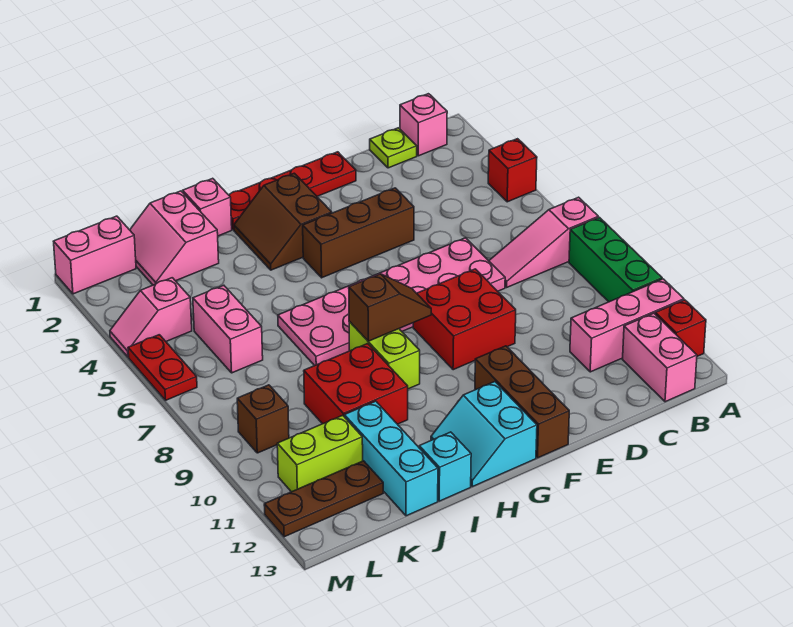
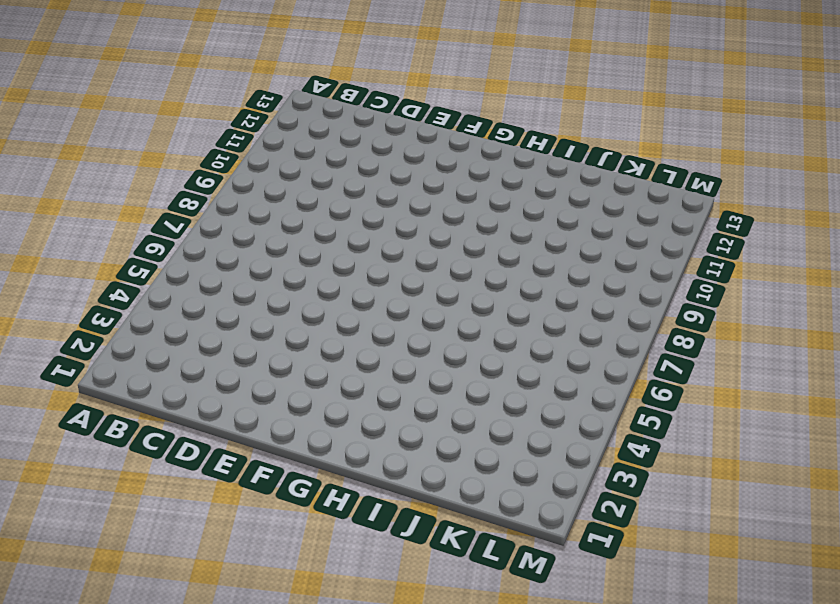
none -> red brick A4 level 1
none -> pink slope A7:C7 level 1 top A
none -> green brick A8:A10 level 1

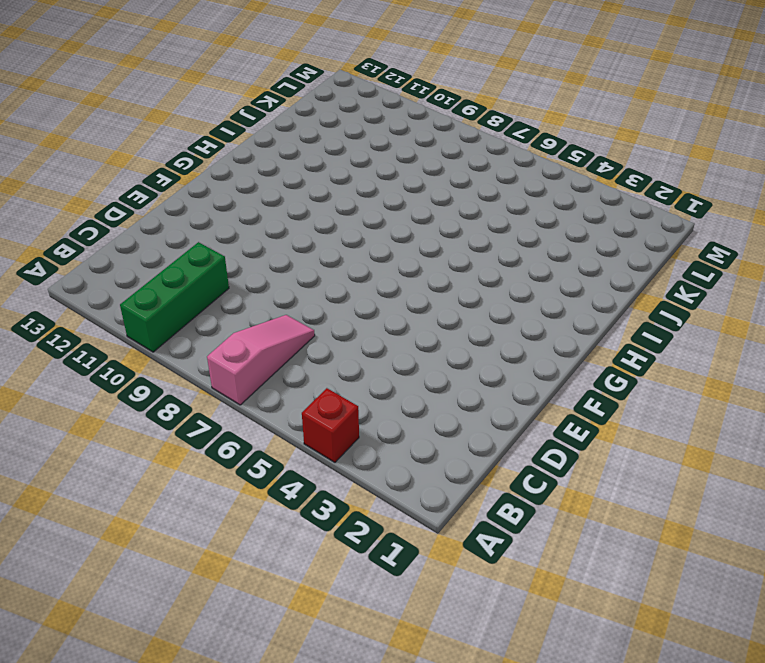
green brick A10:C10 level 1 -> green brick A8:A10 level 1
none -> pink brick A11:C11 level 1
none -> red brick A12 level 1
none -> pink brick B1 level 1

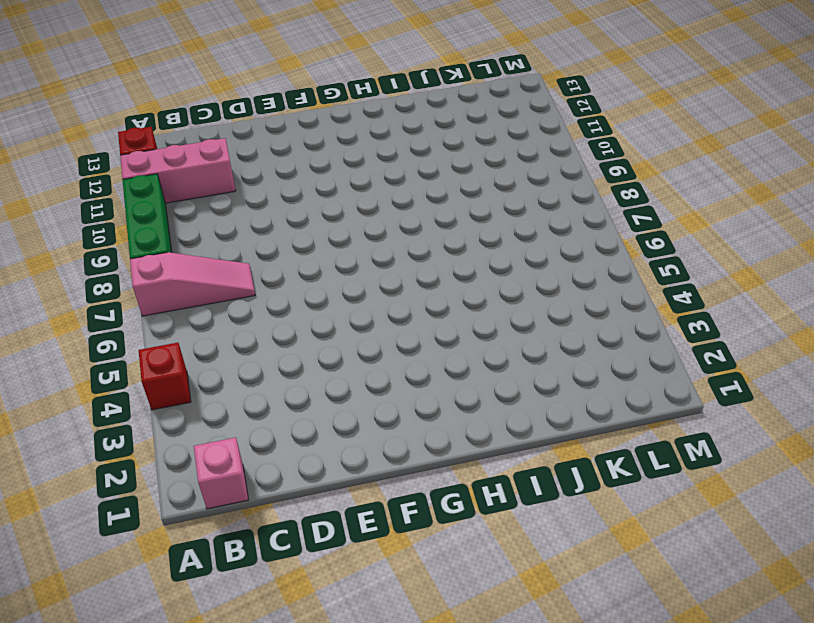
none -> pink brick B12:B13 level 1
none -> lime plate C1 level 1
none -> pink plate D6:I7 level 1

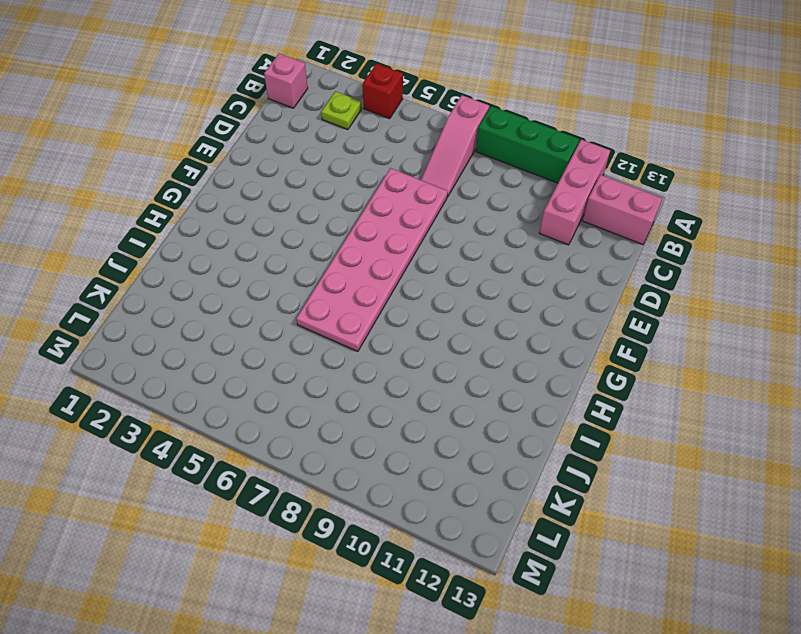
lime plate B3 level 1 -> lime plate C1 level 1
none -> red brick A12 level 1
none -> red plate E1:H1 level 1
none -> brown brick E4:G4 level 1

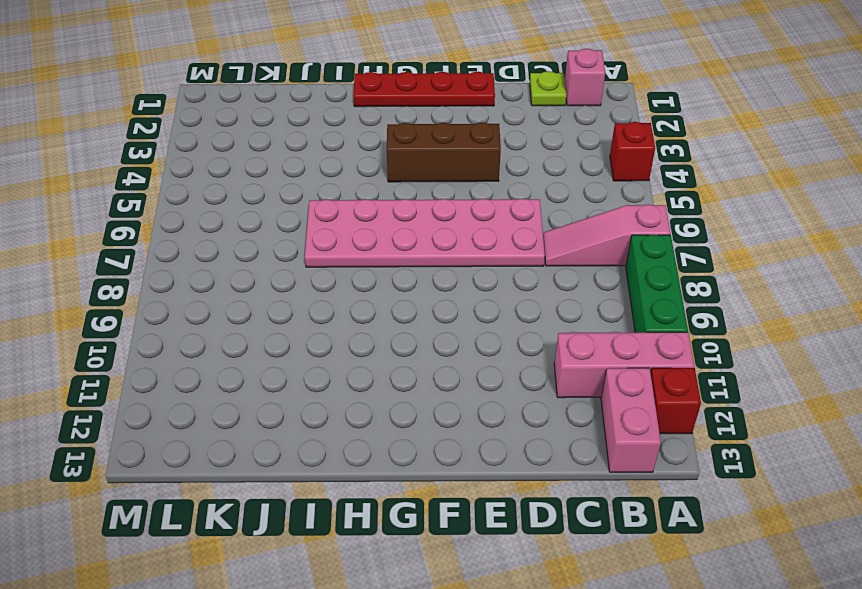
none -> red brick E8:F9 level 1
none -> brown brick F11:F13 level 1
none -> brown slope G2:H3 level 1 top G

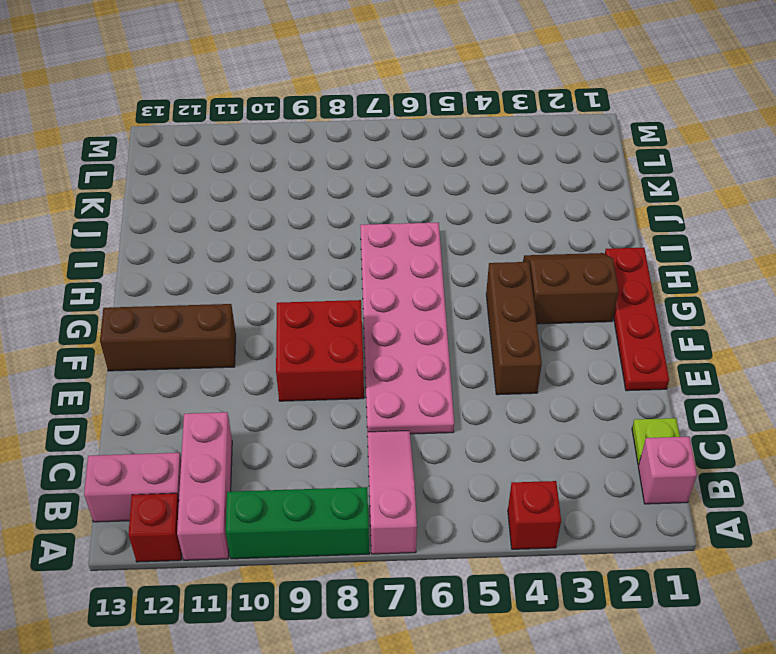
none -> cyan slope G12:H13 level 1 top G
none -> lime brick H8:H9 level 1
none -> pink brick I1 level 1

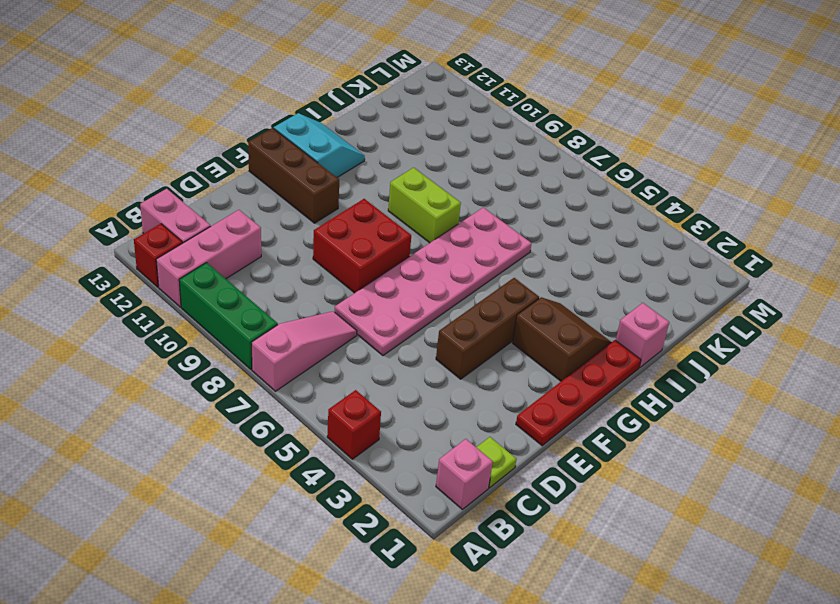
none -> red brick I9:J10 level 1
none -> cyan brick I13 level 1
none -> pink slope J1:K2 level 1 top J

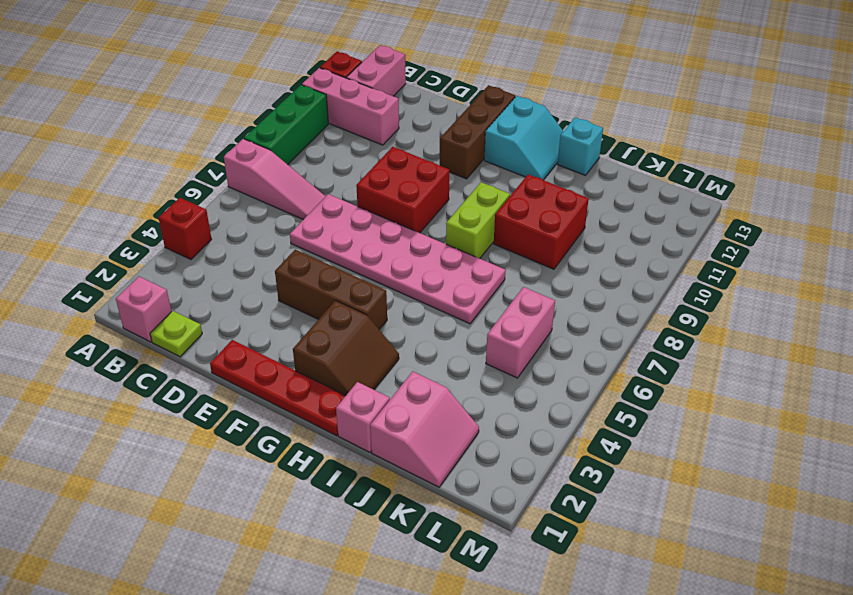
none -> cyan brick J11:J13 level 1
none -> lime brick K11:L11 level 1
none -> brown plate K12:M12 level 1

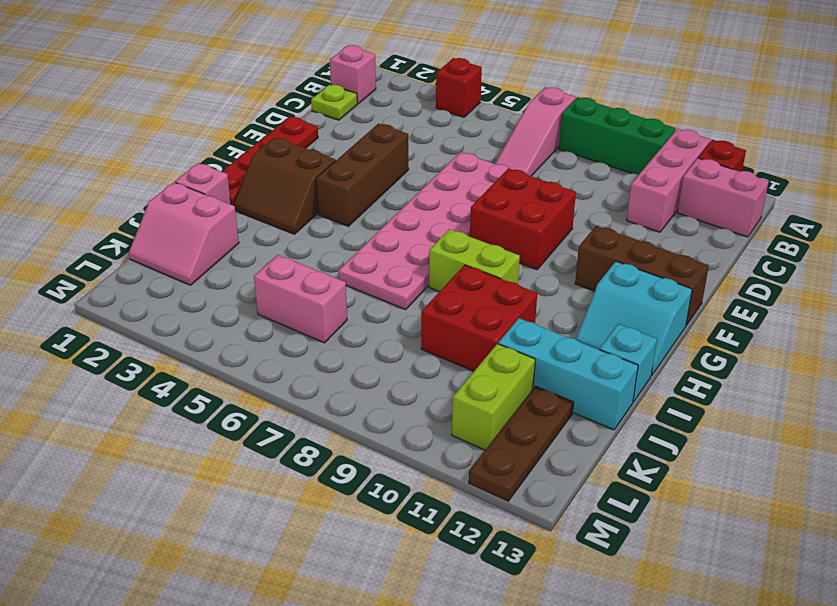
none -> pink brick L1:M1 level 1
none -> pink slope L4:M4 level 1 top L
none -> brown brick L9 level 1

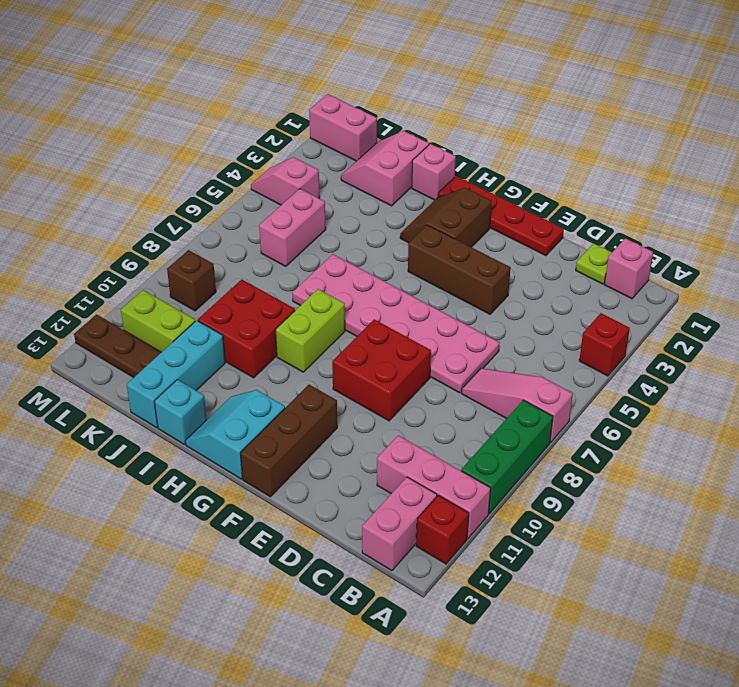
none -> red plate M5:M6 level 1
none -> brown slope G8:H8 level 2 top H

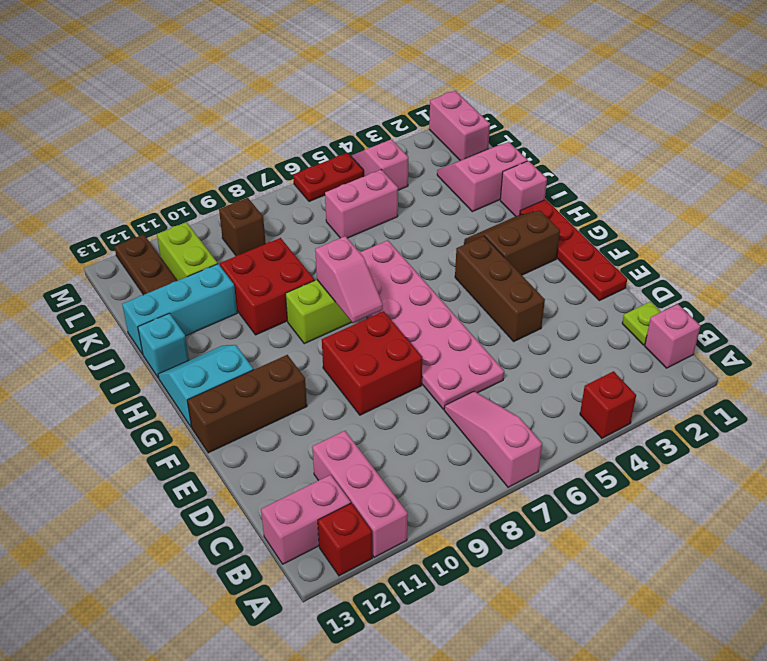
pink slope G8:H8 level 2 top H -> brown slope G8:H8 level 2 top H
none -> green brick A8:A10 level 1

